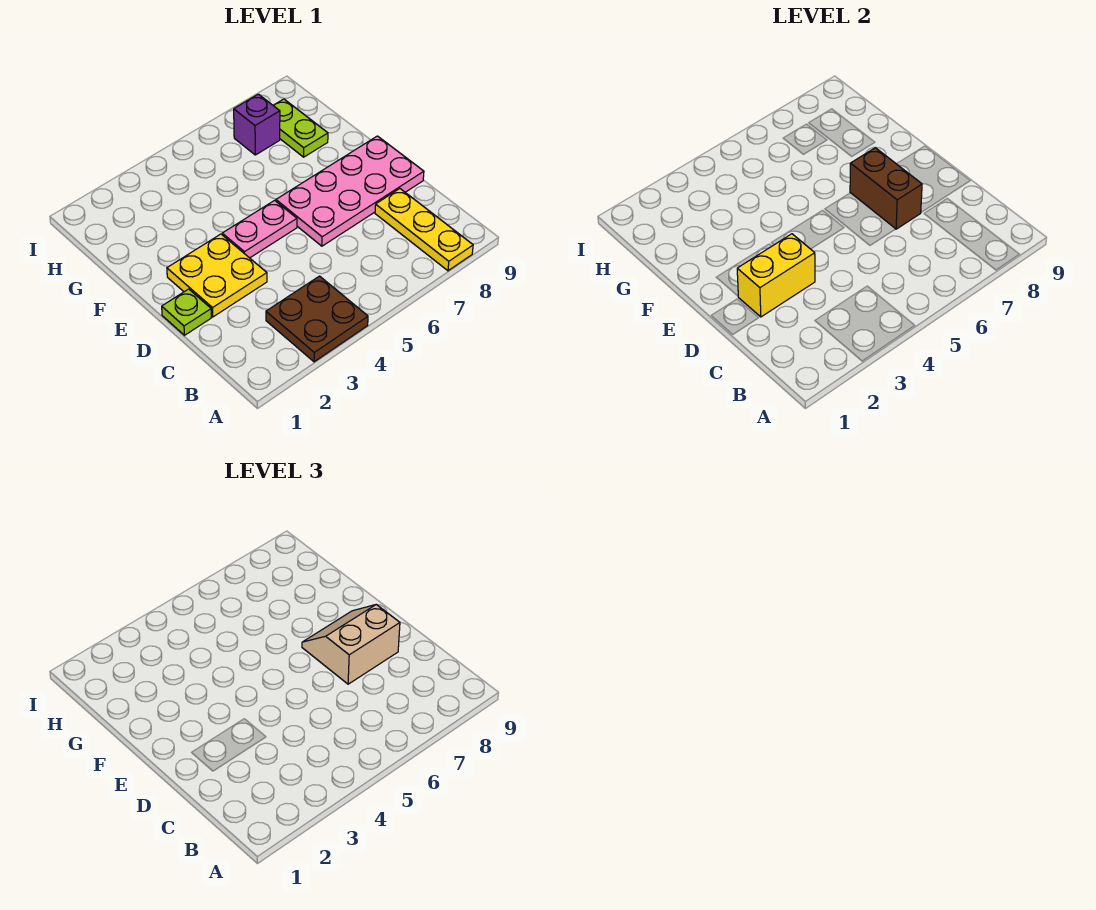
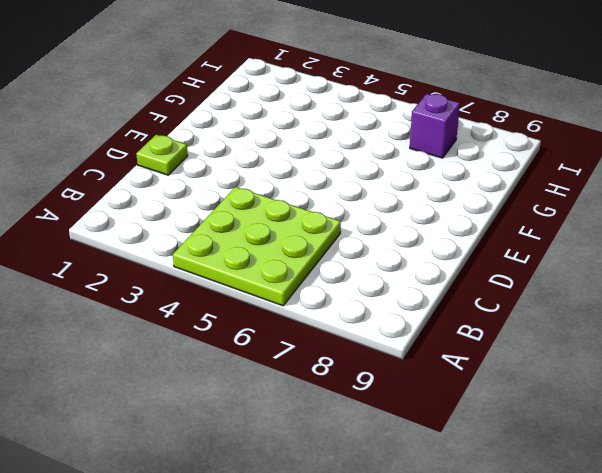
lime plate A4:C6 level 1 -> brown plate A3:B4 level 1
none -> yellow plate A8:C8 level 1
none -> yellow plate D2:E3 level 1

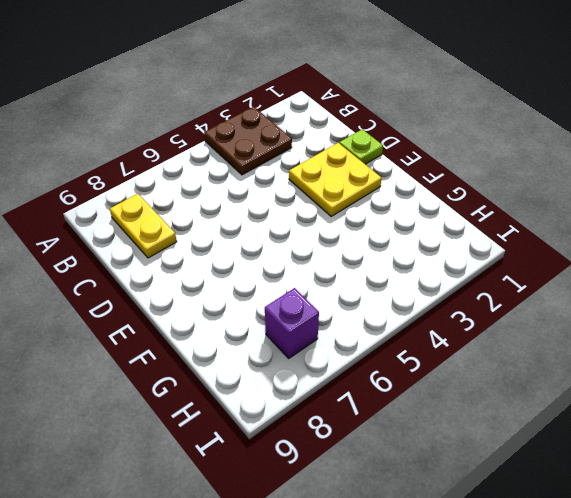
yellow plate B8:C8 level 1 -> yellow plate A8:C8 level 1
none -> pink plate D6:E9 level 1
none -> pink plate E4:E5 level 1

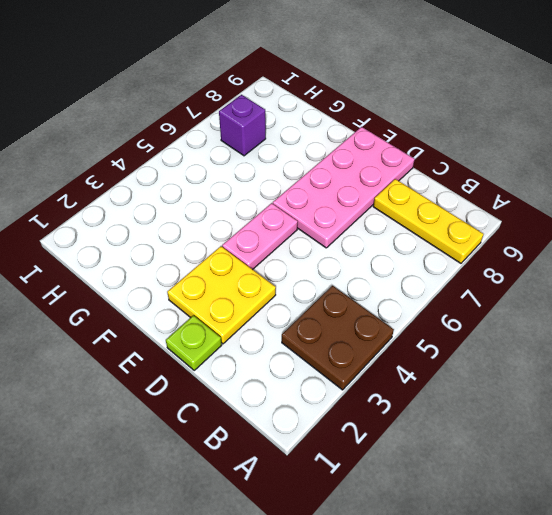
none -> lime plate G8:H8 level 1
none -> yellow brick D2:D3 level 2

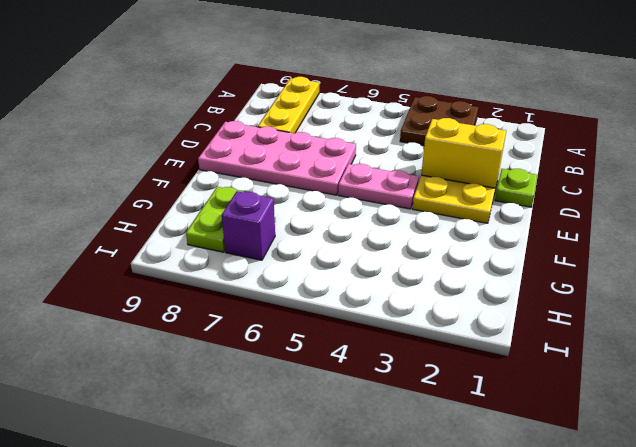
none -> brown brick D7:E7 level 2
none -> tan slope D7:E8 level 3 top D

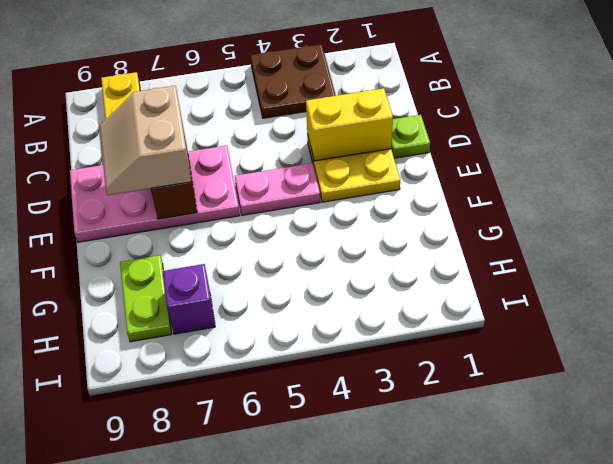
tan slope D7:E8 level 3 top 7 -> tan slope D7:E8 level 3 top D

